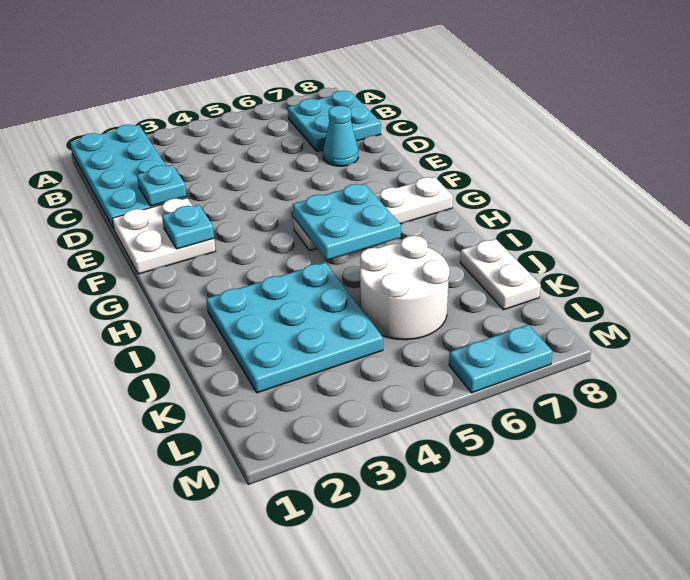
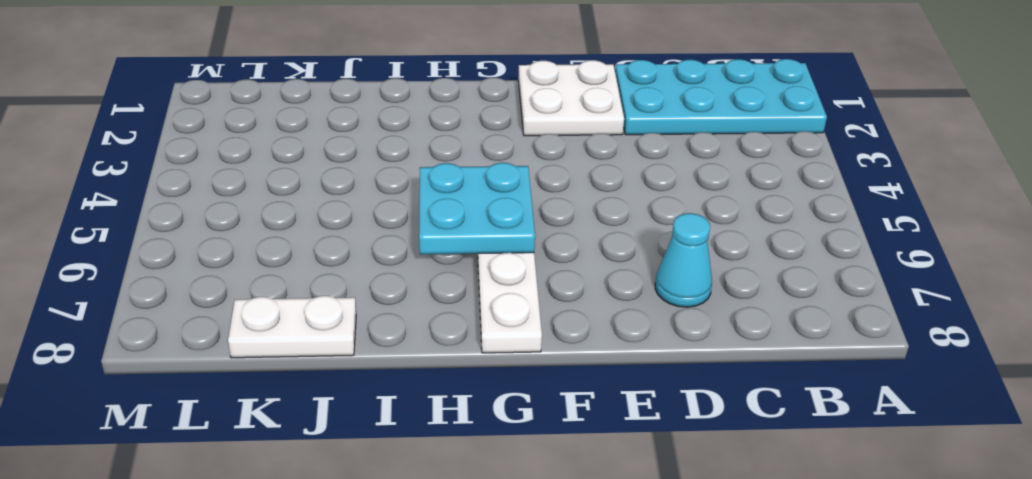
none -> cyan plate B7:C8 level 1
none -> cyan plate I2:K4 level 1
none -> white round brick J5:K6 level 1

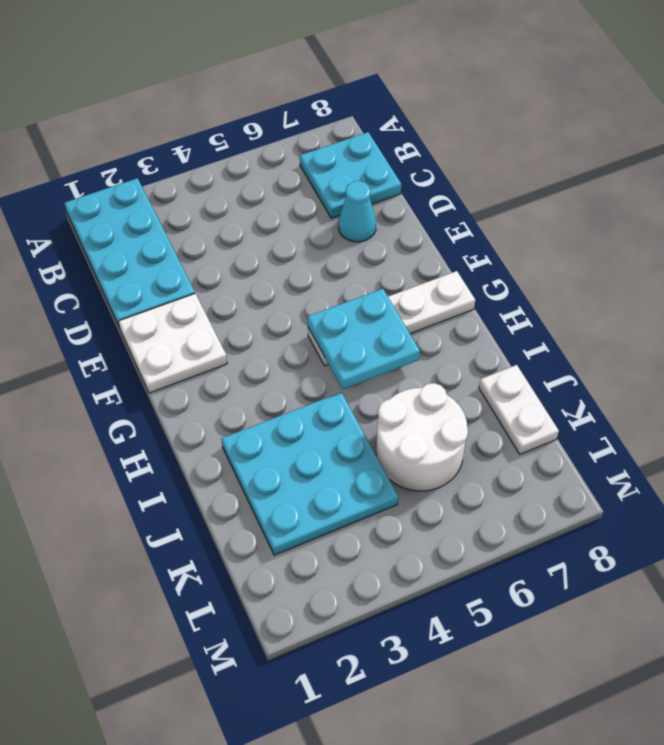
none -> cyan plate M6:M7 level 1
none -> cyan plate D2 level 2
none -> cyan plate F2 level 2

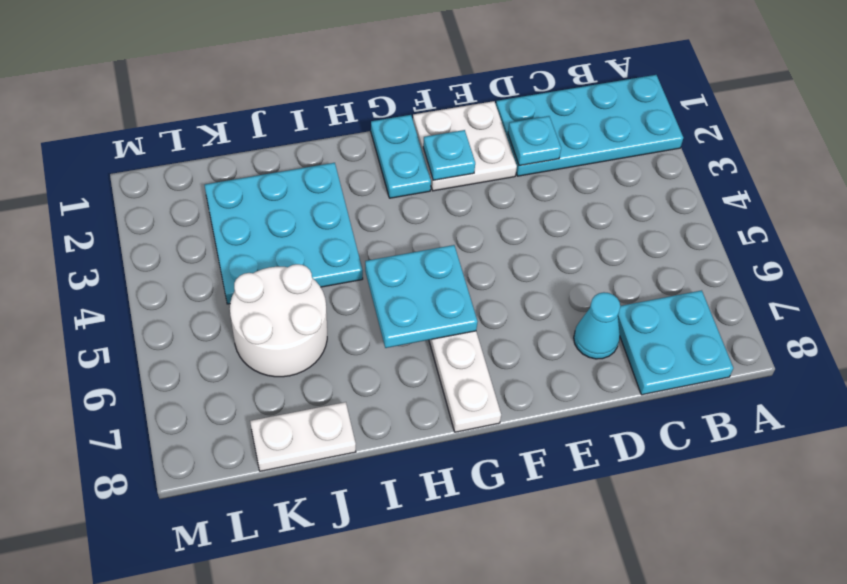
cyan plate G1:G2 level 1 -> cyan plate M6:M7 level 1

